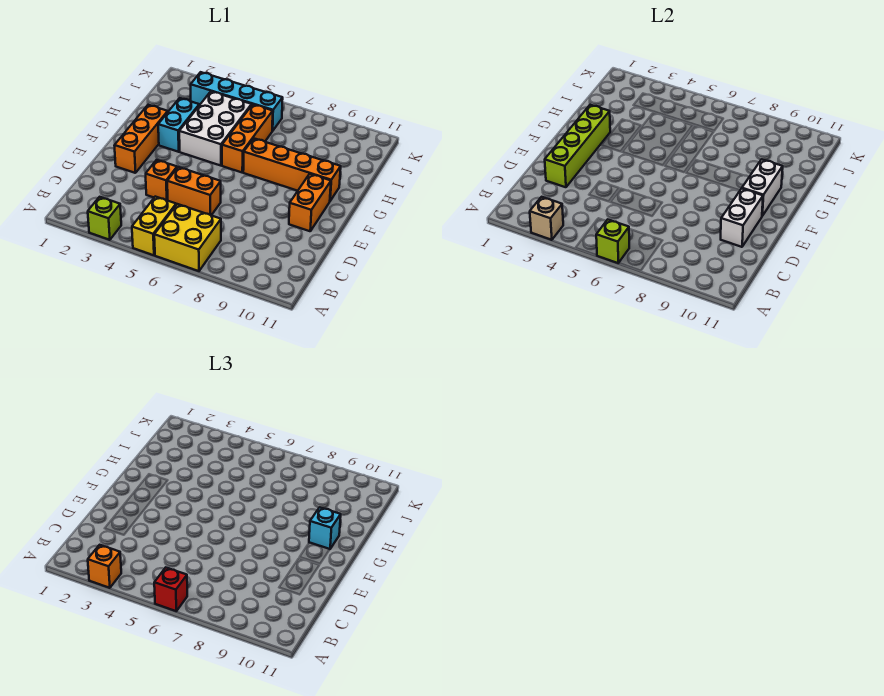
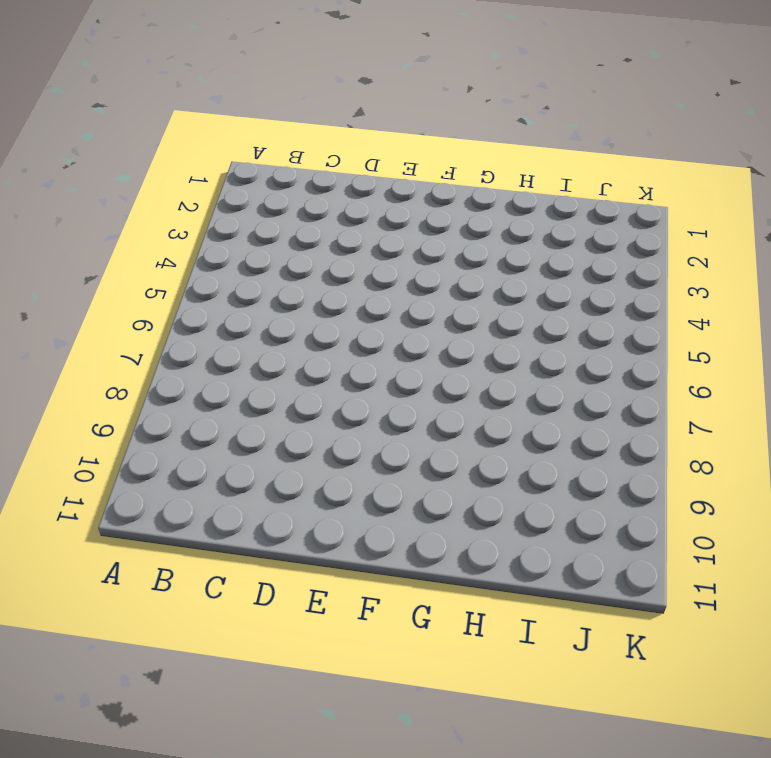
none -> lime brick A3 level 1
none -> yellow brick A5:B5 level 1
none -> yellow brick A6:B7 level 1

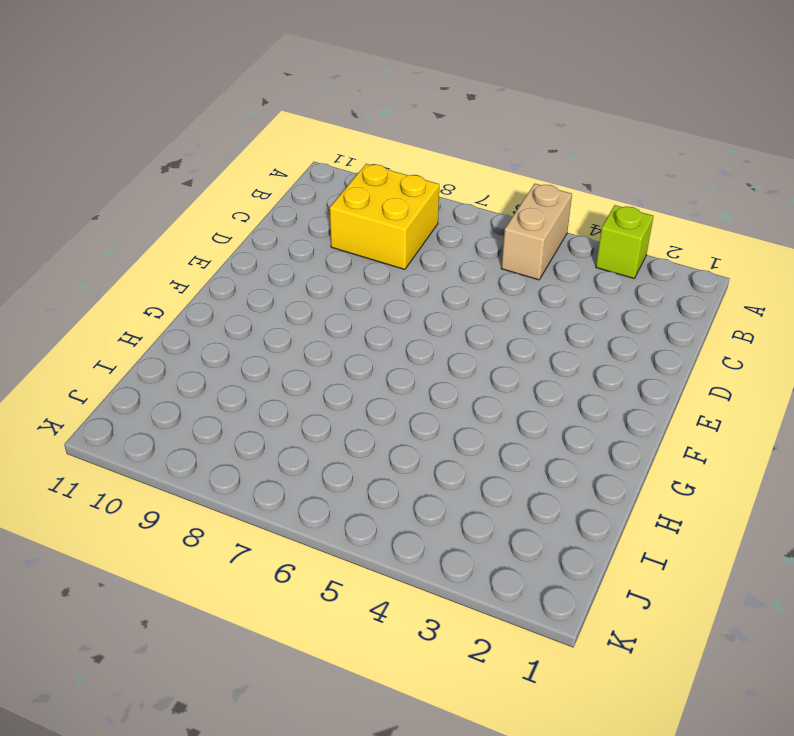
tan brick A5:B5 level 1 -> yellow brick A5:B5 level 1
yellow brick B8:C9 level 1 -> yellow brick A6:B7 level 1
none -> orange brick D4 level 1
none -> orange brick D5:D6 level 1
none -> orange brick E2:G2 level 1

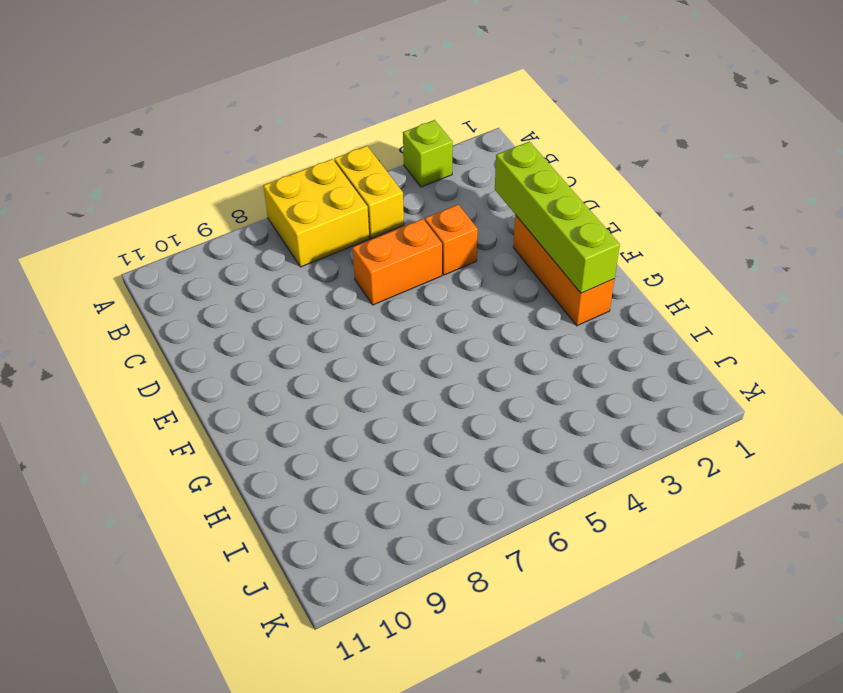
none -> orange brick E10:F10 level 1
none -> cyan brick G3:H3 level 1
none -> white brick G4:I5 level 1

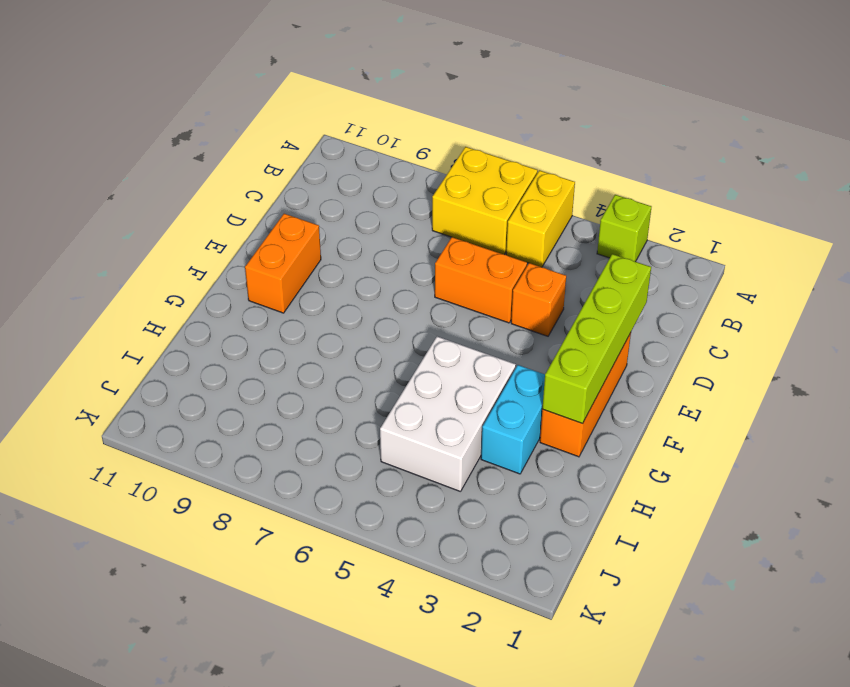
none -> orange brick G6:I6 level 1
none -> orange brick G7:G10 level 1
none -> cyan brick J3:J6 level 1

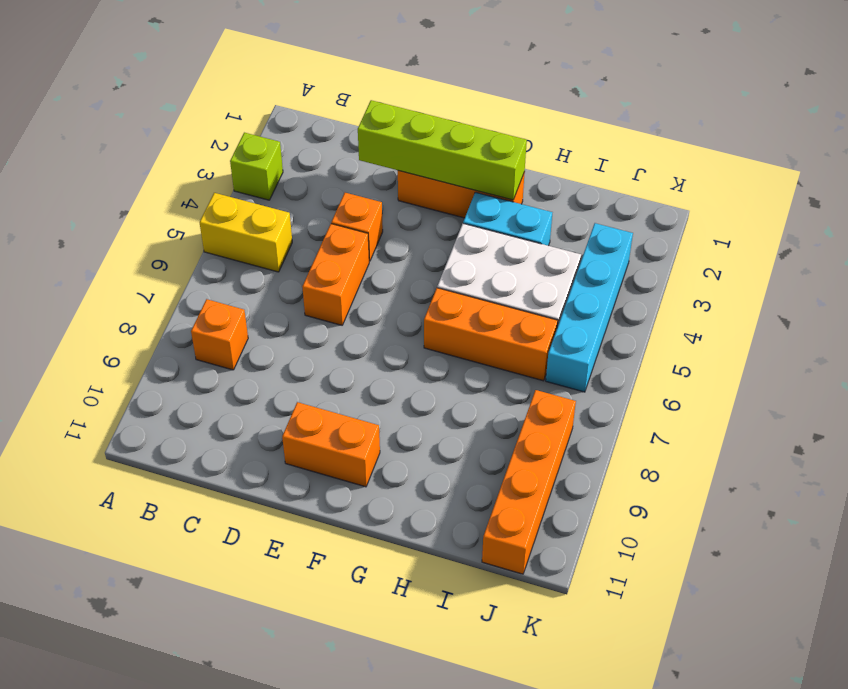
orange brick B8 level 1 -> orange brick A3 level 3
orange brick J8:J11 level 1 -> orange brick G7:G10 level 1
none -> yellow brick A6:B7 level 1
none -> tan brick A3 level 2
none -> lime brick A6 level 2

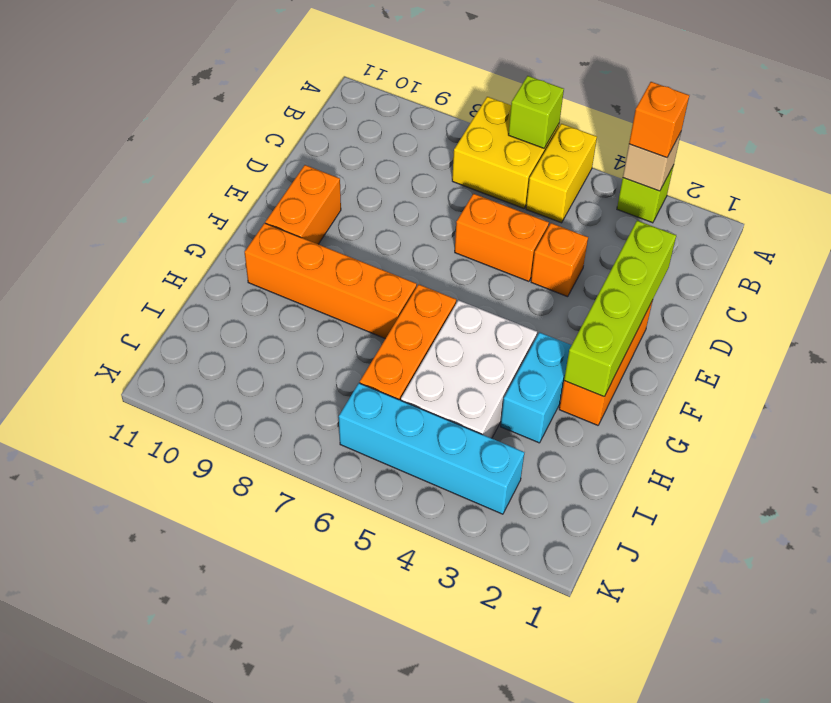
none -> white brick D10:E10 level 2
none -> white brick F10:G10 level 2
none -> red brick A6 level 3

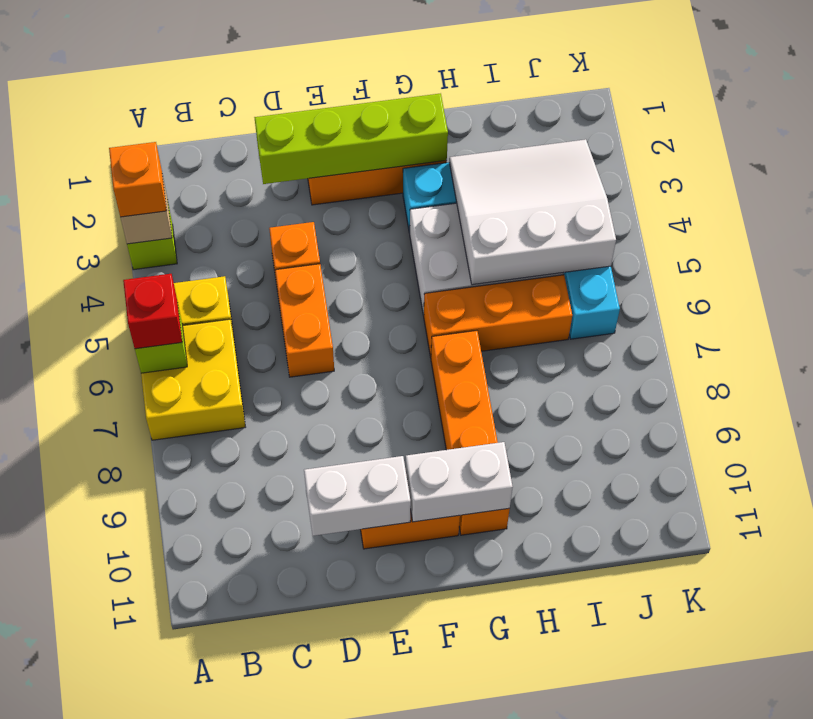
white slope H3:J5 level 2 top 5 -> none
none -> cyan brick G10 level 3

